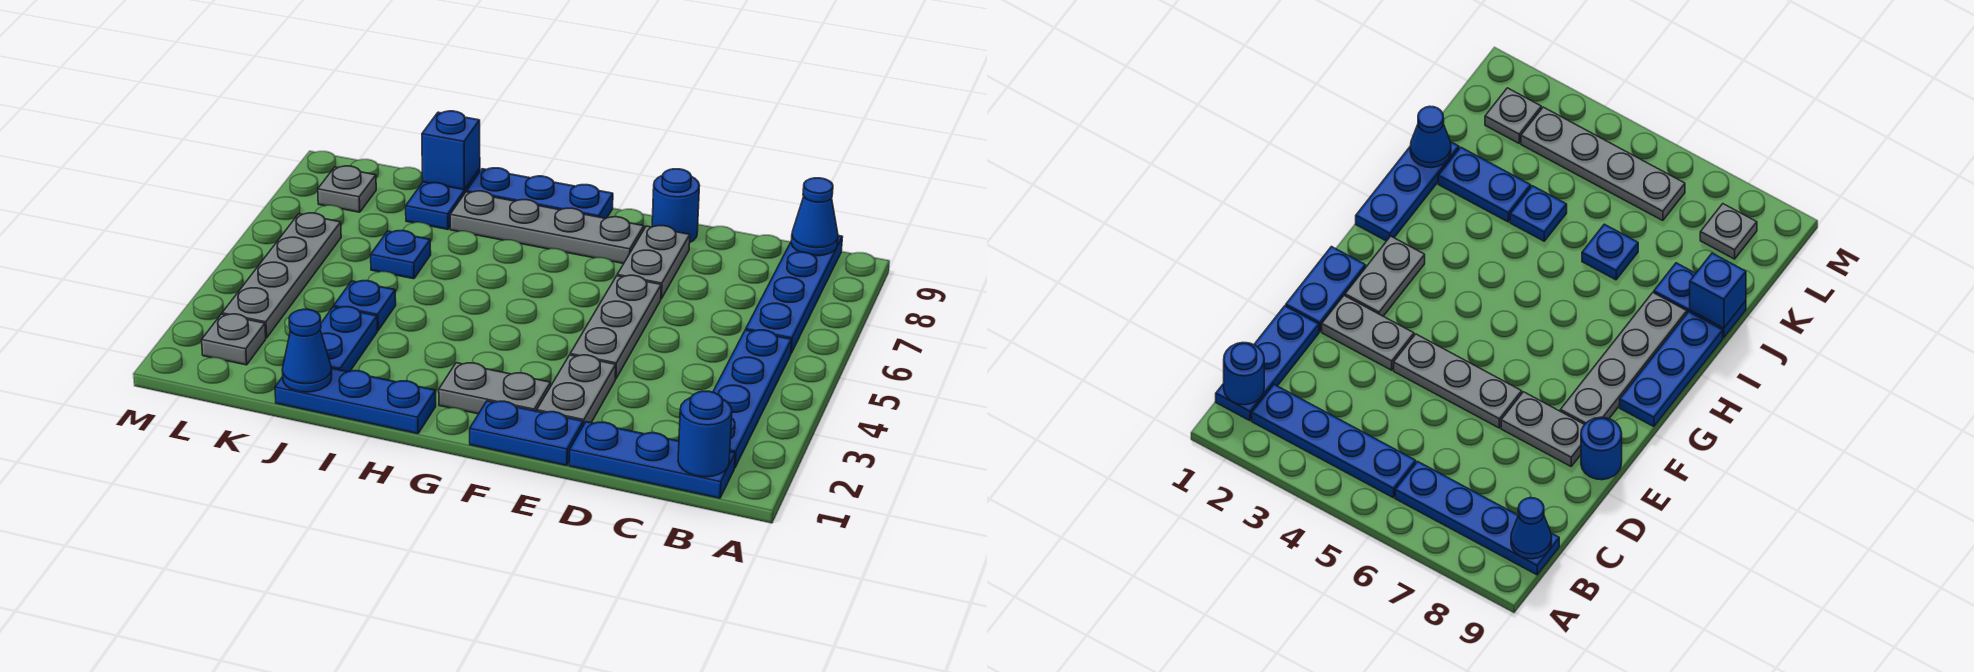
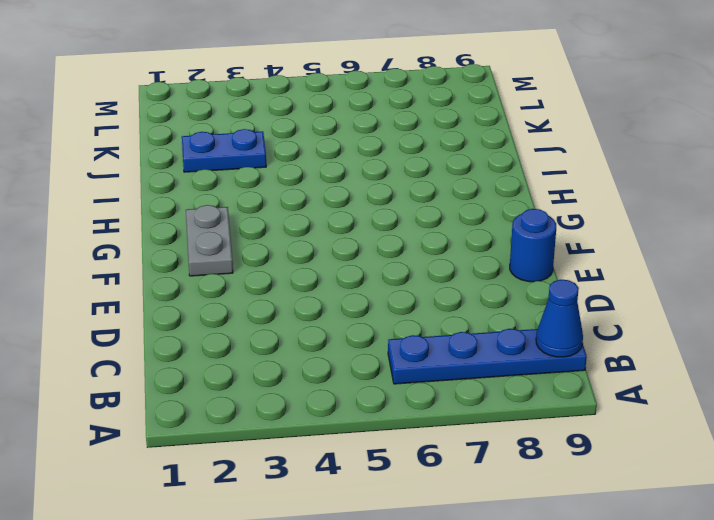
none -> blue plate B1:D1 level 1
none -> blue plate B2:B5 level 1
none -> blue plate E1:F1 level 1

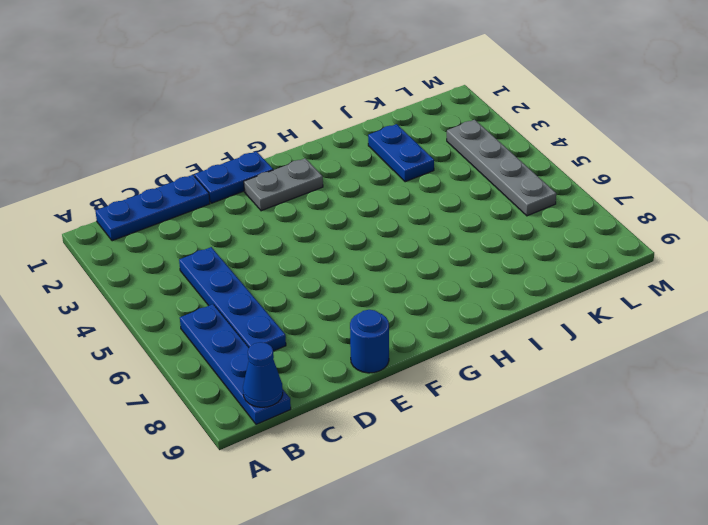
blue plate C4:C7 level 1 -> blue plate B2:B5 level 1
none -> grey plate E2:E3 level 1
none -> grey plate E4:E6 level 1
none -> grey plate E7:E8 level 1

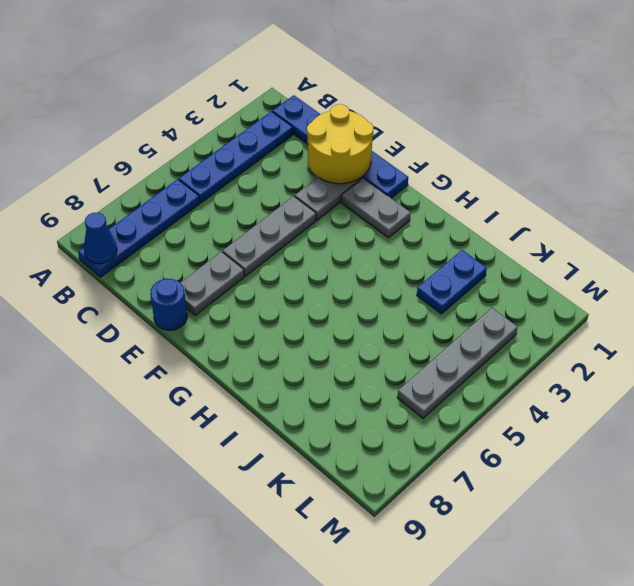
yellow round brick D1:E2 level 2 -> none
none -> grey plate F8:I8 level 1
none -> blue plate G9:I9 level 1
none -> blue plate H1:J1 level 1

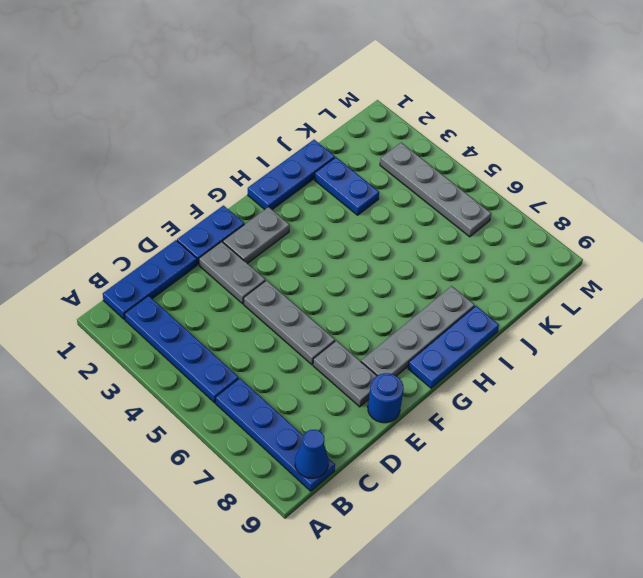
none -> blue plate J4 level 1
none -> blue plate J6 level 1
none -> blue plate J8:J9 level 1

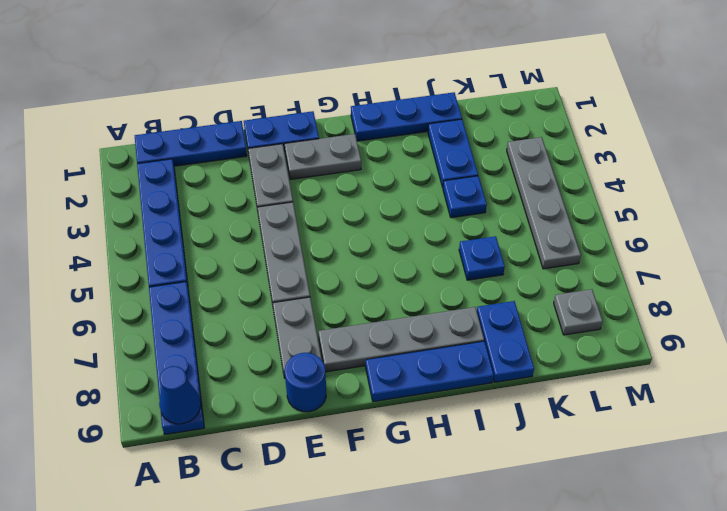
none -> grey plate L2 level 1
none -> blue round brick B1 level 2
none -> blue cone J1 level 2

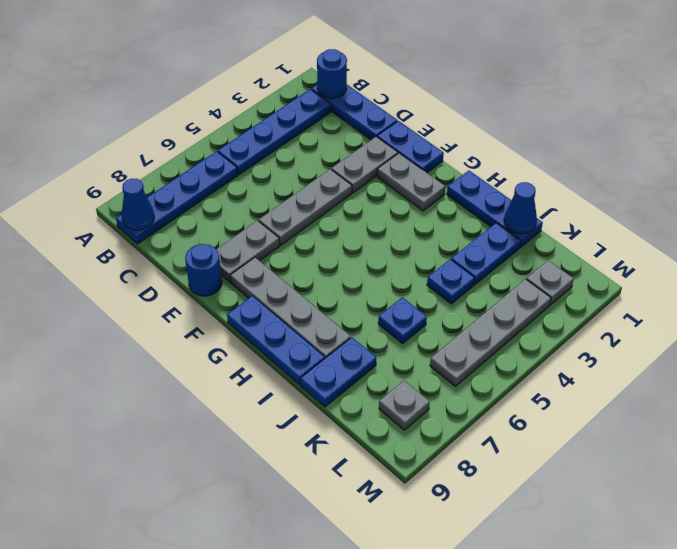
none -> blue brick J9 level 2

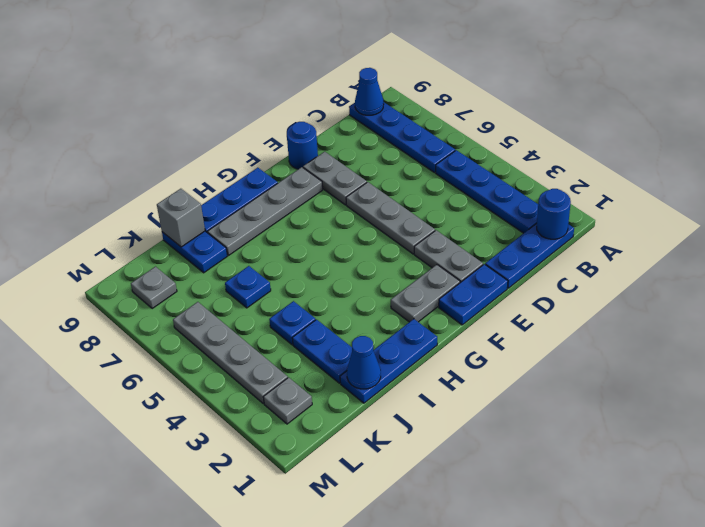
grey brick J9 level 2 -> blue brick J9 level 2

